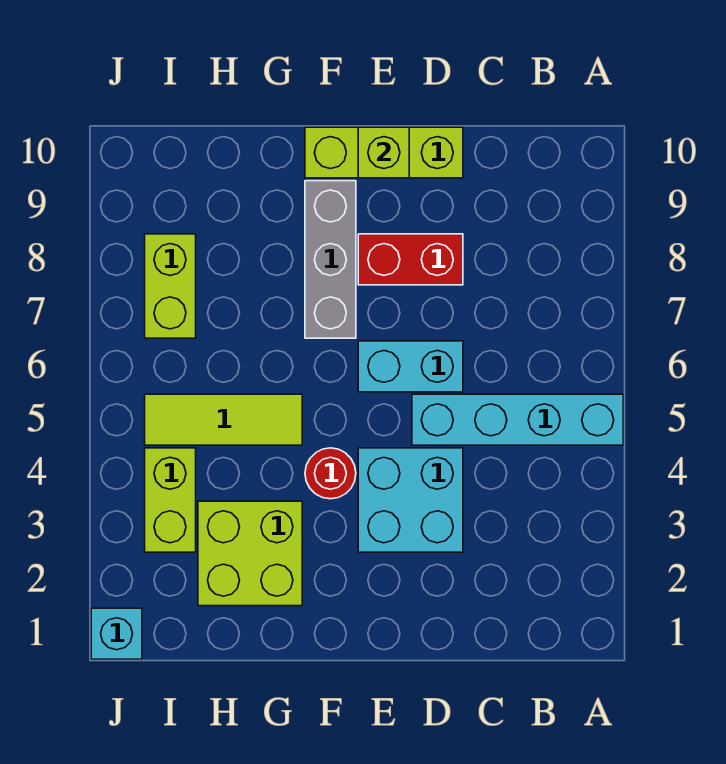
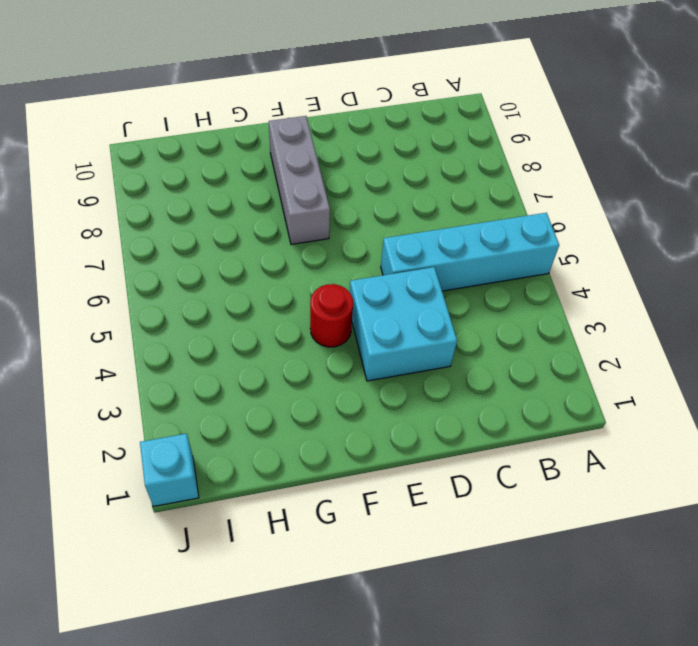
none -> cyan brick D6:E6 level 1
none -> red brick D8:E8 level 1
none -> lime brick D10:F10 level 1

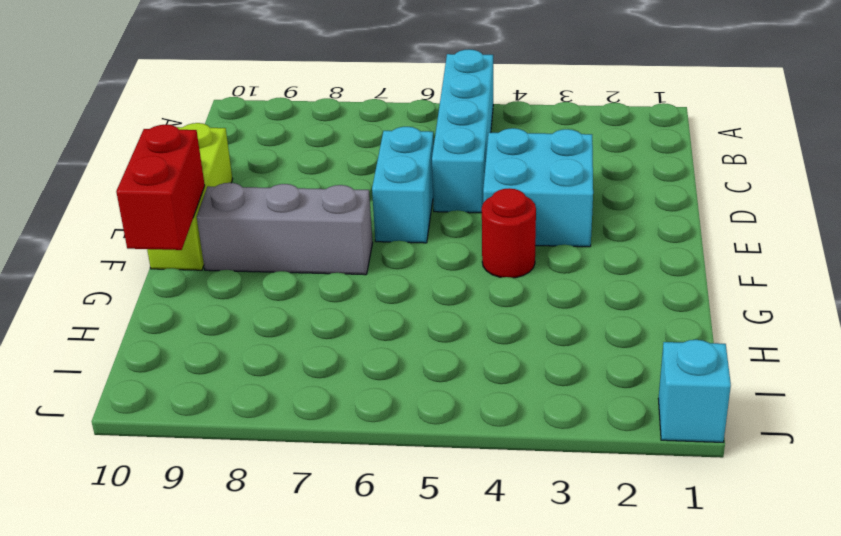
red brick F10:G10 level 2 -> red brick D8:E8 level 1
none -> lime brick G2:H3 level 1
none -> lime tile G5:I5 level 1
none -> lime brick I3:I4 level 1

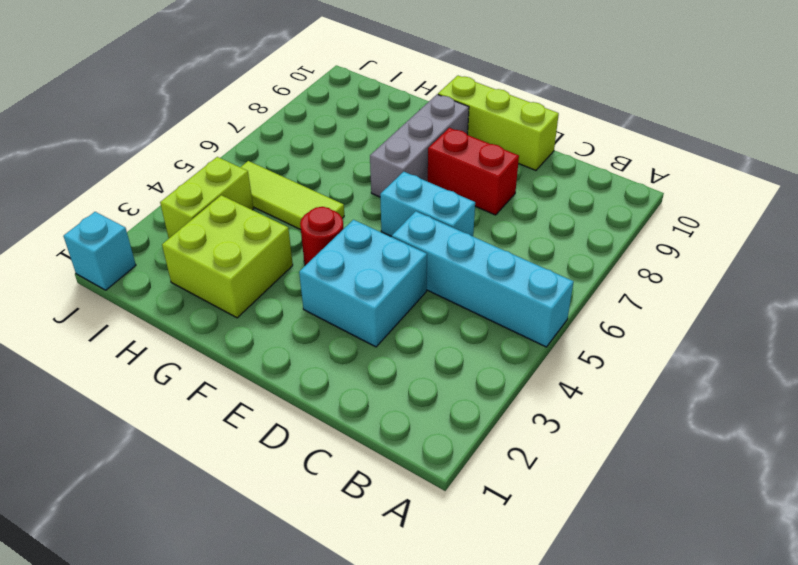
none -> lime brick I7:I8 level 1
none -> lime brick E10 level 2

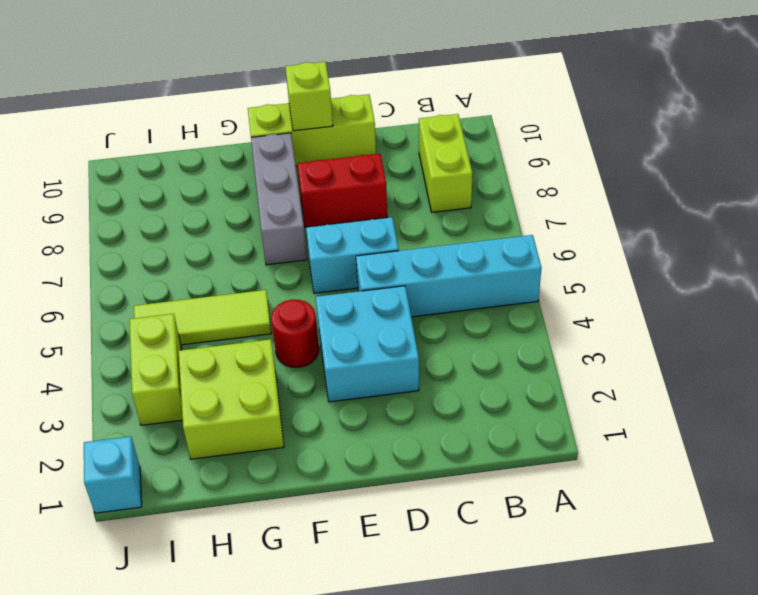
lime brick B8:B9 level 1 -> lime brick I7:I8 level 1

